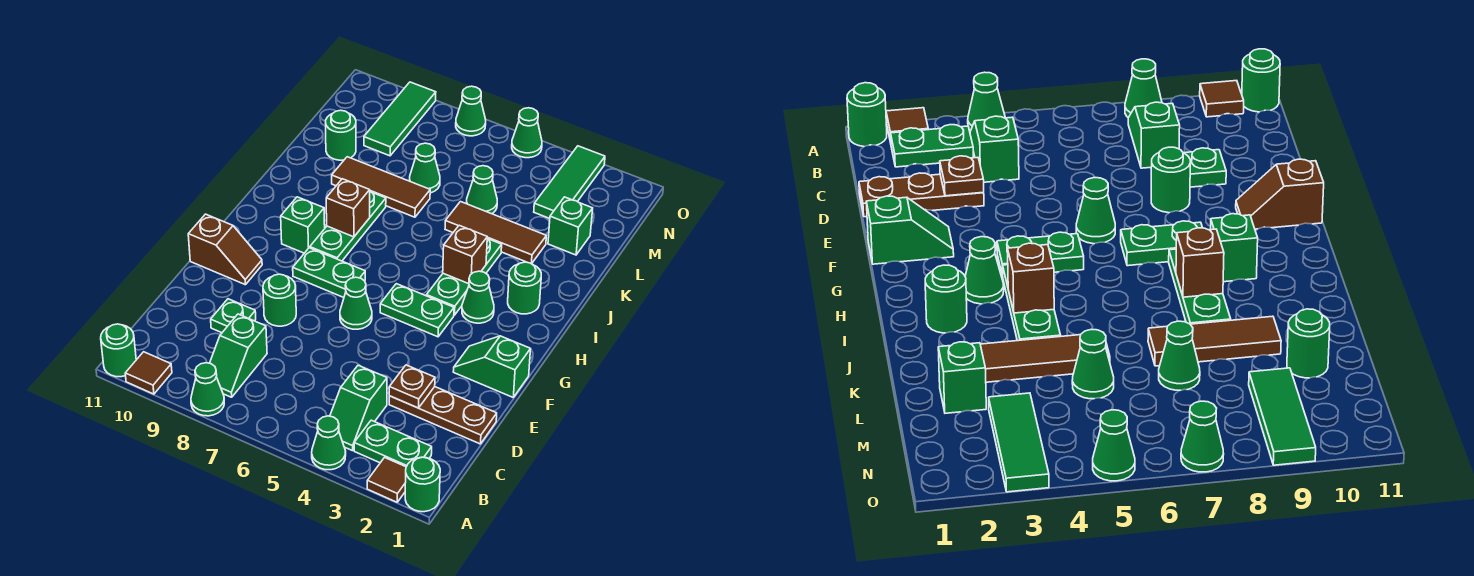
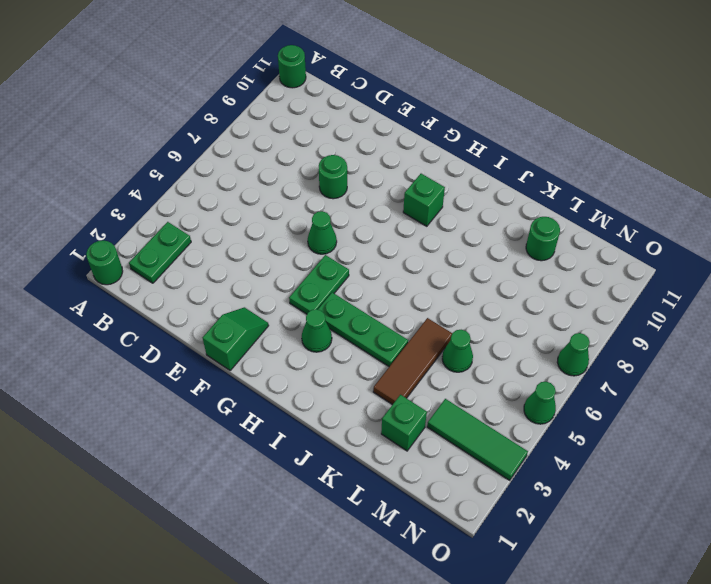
none -> brown tile A2 level 1
none -> green cone A4 level 1
none -> green cone A8 level 1
none -> brown tile A10 level 1

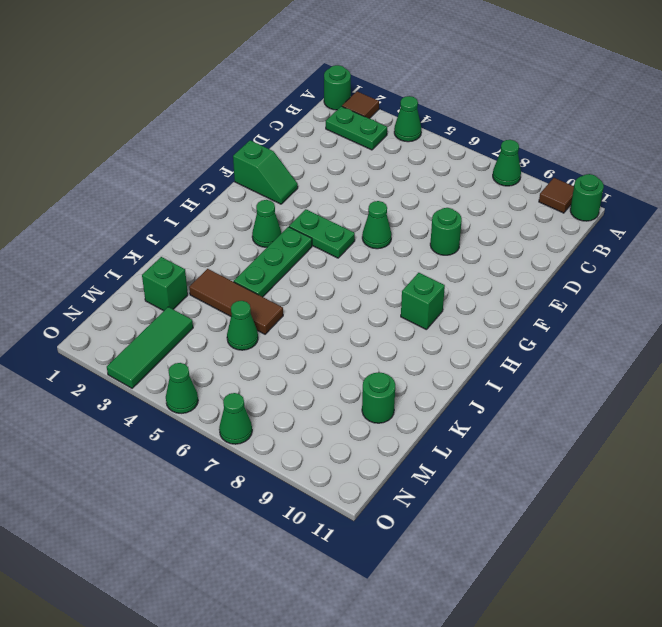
none -> green slope B4:C4 level 1 top C
none -> green slope B8:C8 level 1 top C
none -> brown plate D1:D3 level 1
none -> green plate D9 level 1

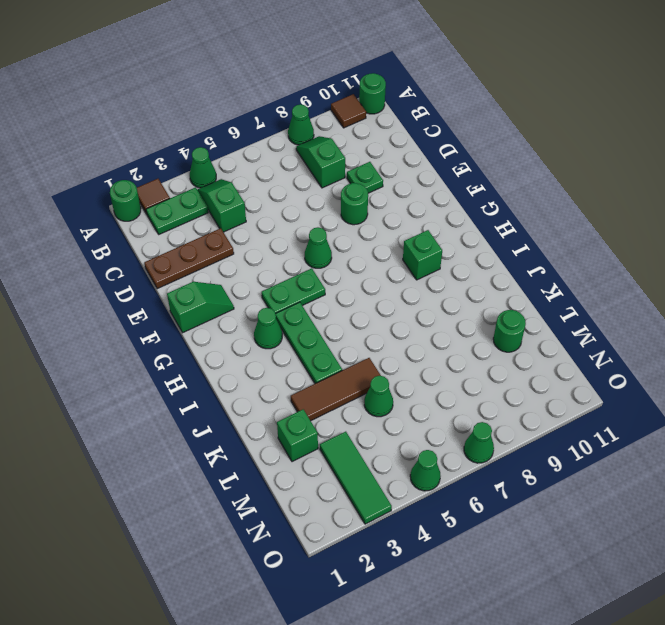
none -> brown slope F10:F11 level 1 top 11
none -> green plate G7:G8 level 1
none -> green plate H8:J8 level 1
none -> green round brick I2 level 1

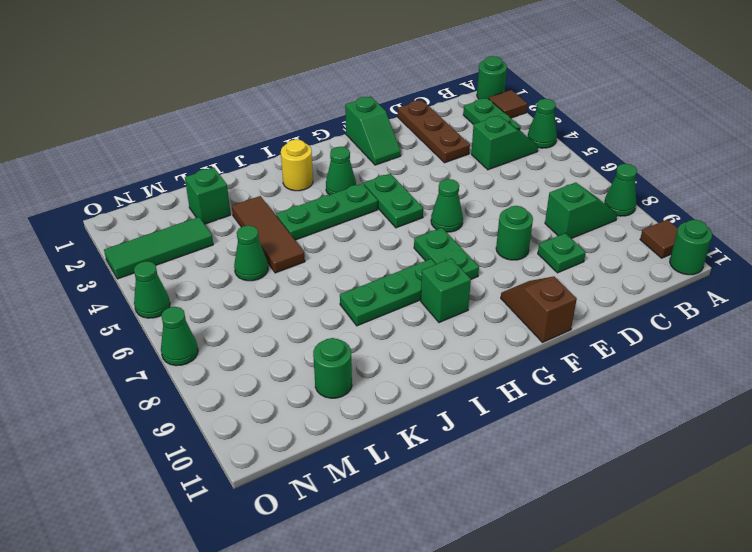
yellow round brick I2 level 1 -> green round brick I2 level 1
none -> brown tile K7:K9 level 1
none -> green cone L7 level 1
none -> green tile M9:O9 level 1
none -> brown plate D3 level 2

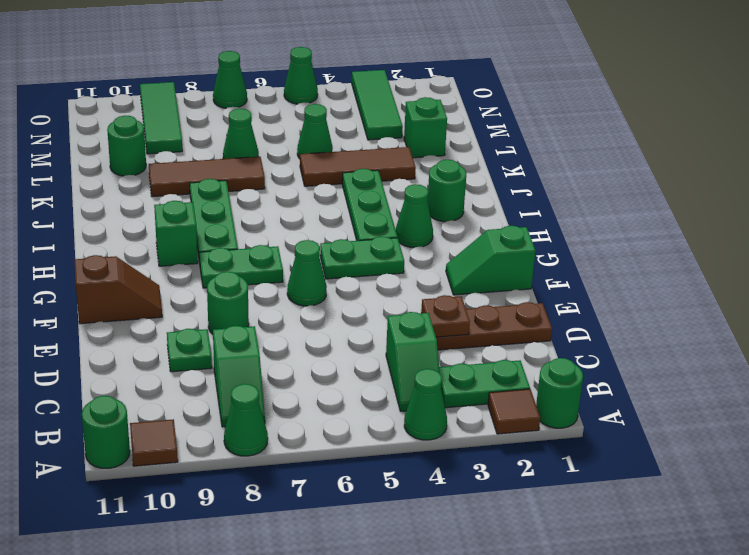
none -> brown brick I4 level 2
none -> brown brick I8 level 2

